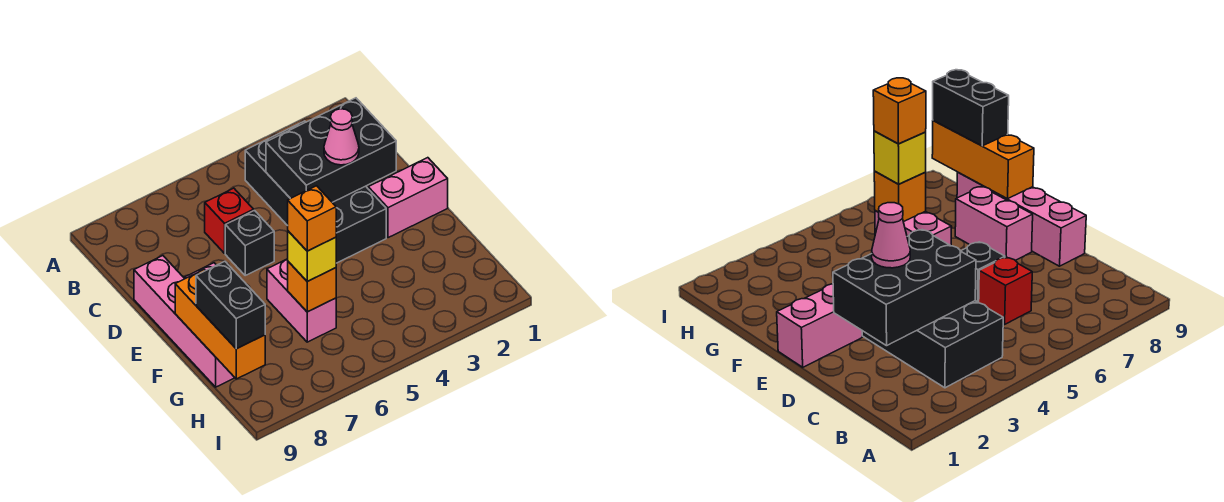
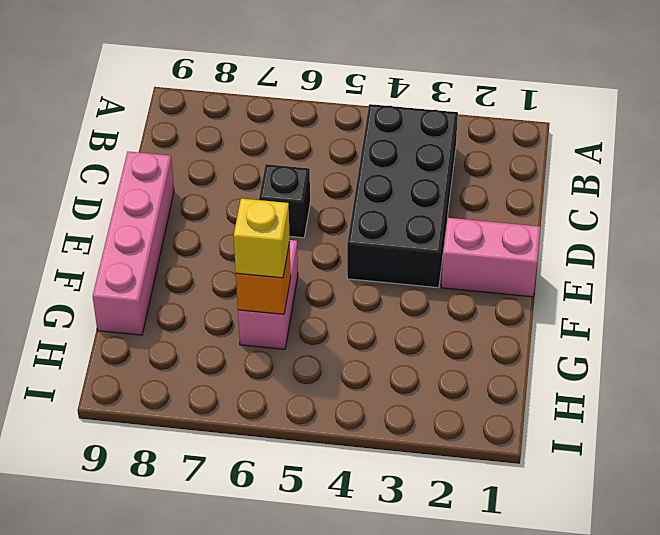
none -> red brick C6 level 1
none -> pink brick E8:F8 level 1
none -> black brick C2:D4 level 2

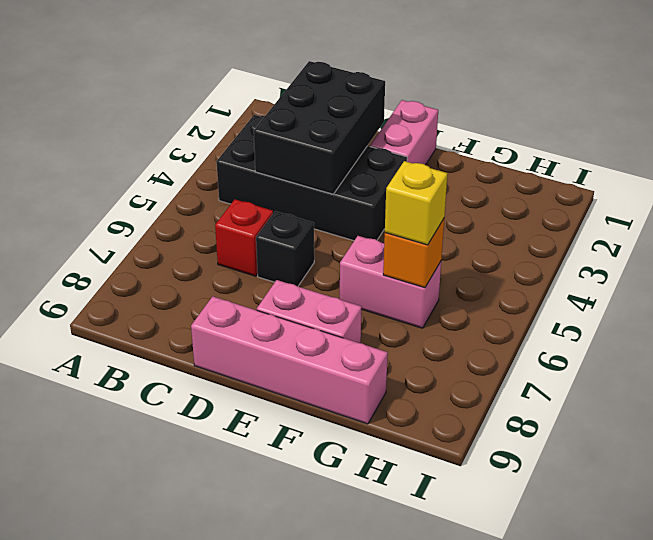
none -> orange brick F9:H9 level 2
none -> pink cone D3 level 3
none -> black brick G9:H9 level 3

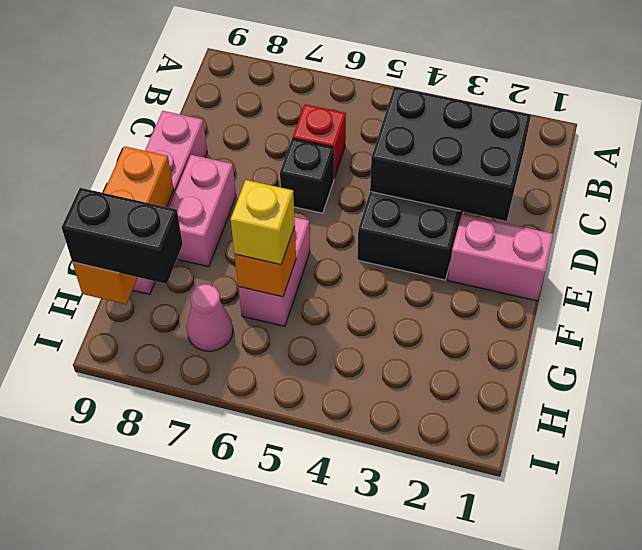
pink cone H7 level 1 -> pink cone D3 level 3
black brick H8:H9 level 3 -> black brick G9:H9 level 3
none -> orange brick G6 level 4

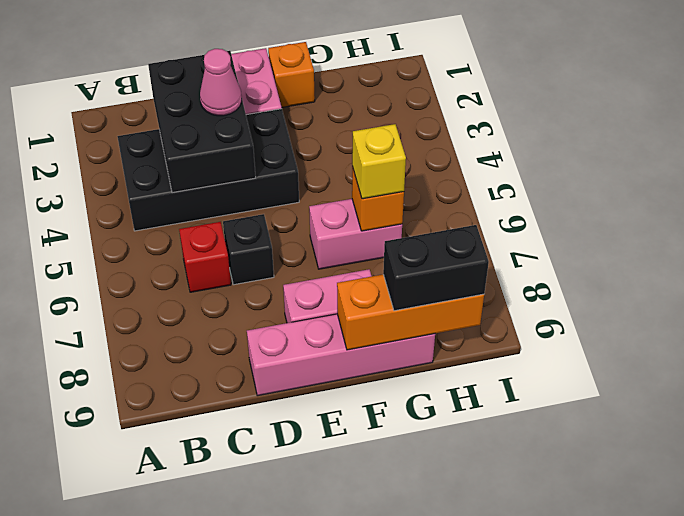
orange brick F1 level 1 -> orange brick G6 level 4

